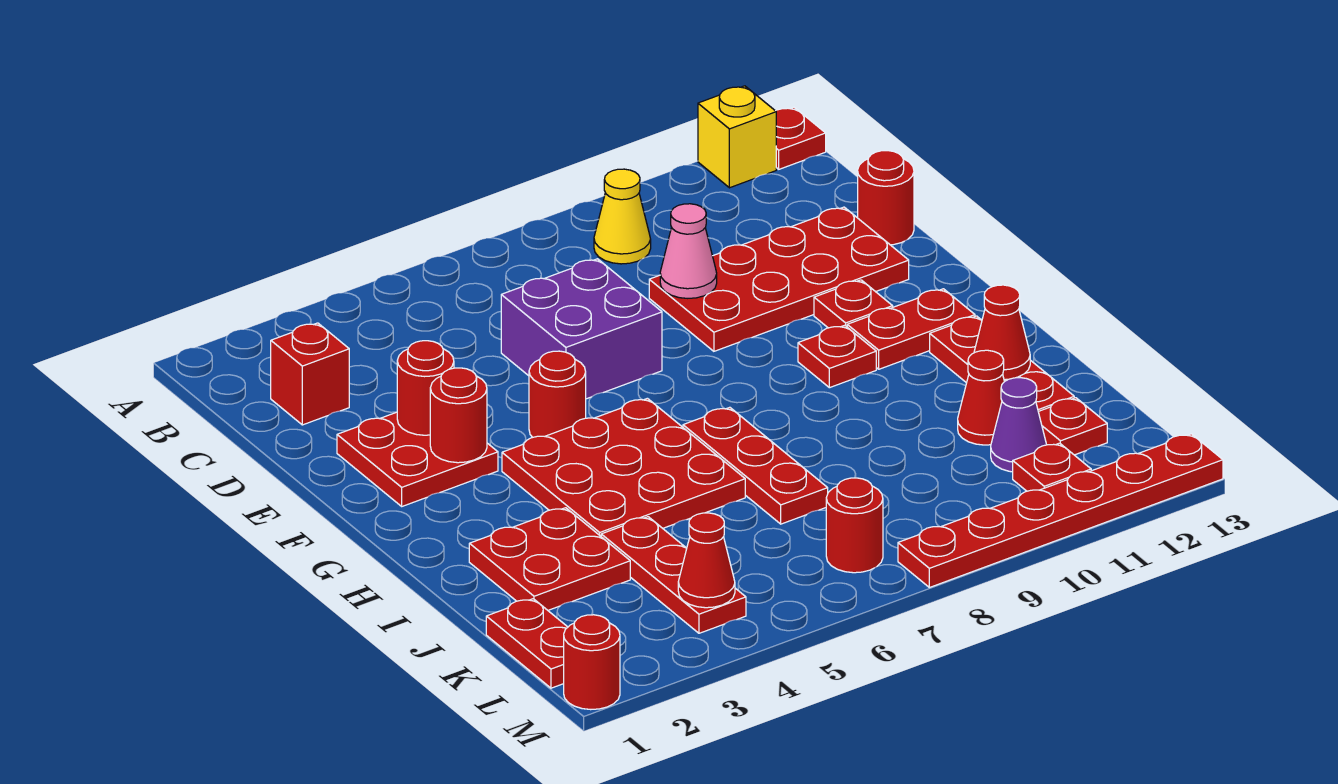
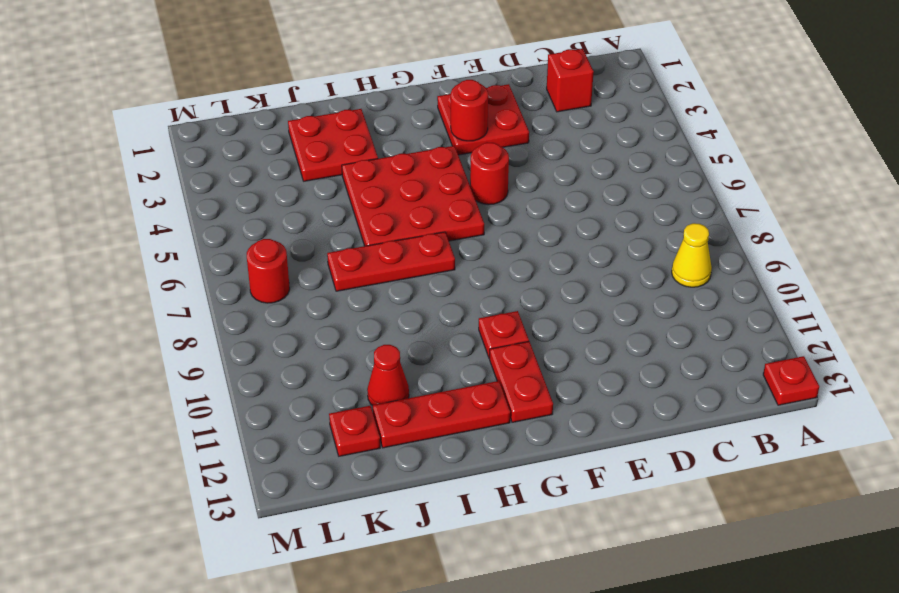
none -> yellow brick A12 level 1
none -> purple brick D6:E7 level 1
none -> red plate D9:E12 level 1
none -> red round brick D13 level 1

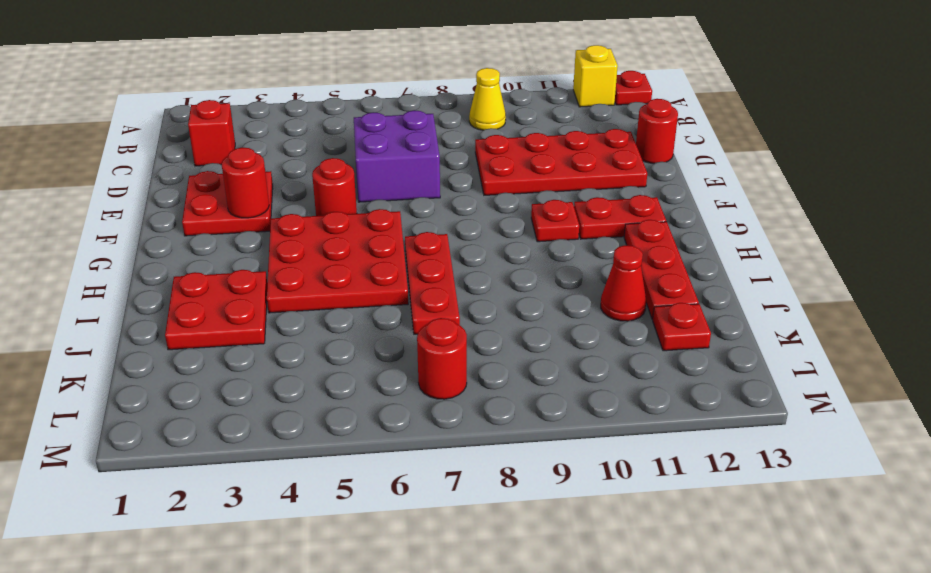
none -> red plate F11 level 1
none -> red plate J4:L4 level 1
none -> red plate K1:L1 level 1
none -> purple cone K11 level 1

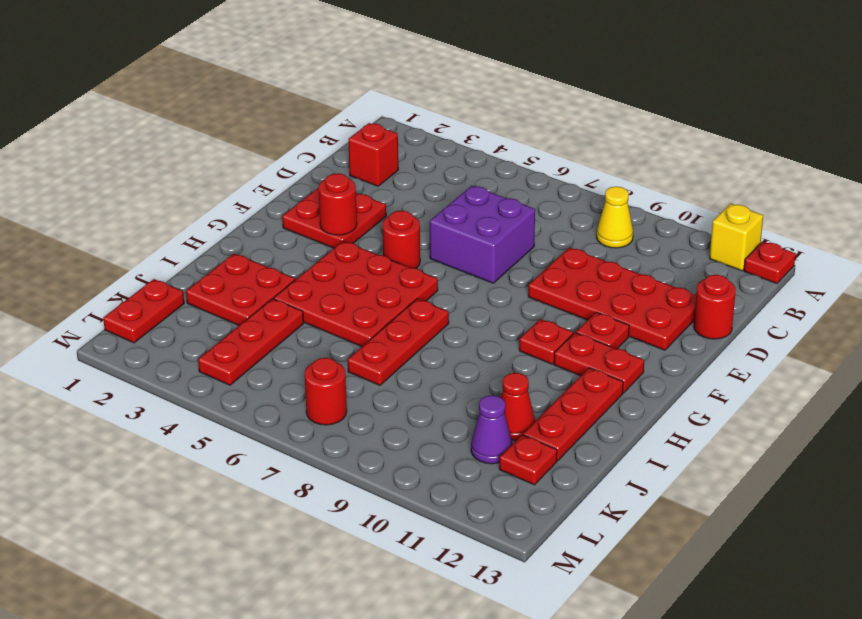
none -> red plate L11 level 1
none -> red round brick M1 level 1
none -> red plate M8:M13 level 1
none -> pink cone D9 level 2

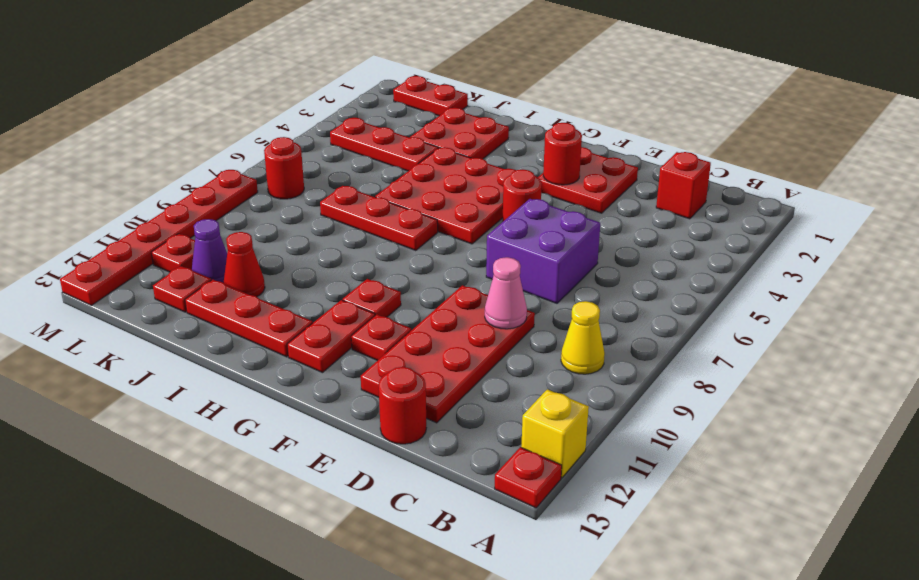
none -> red round brick M1 level 1
none -> red round brick E3 level 2
none -> red cone I12 level 2
none -> red cone L4 level 2

